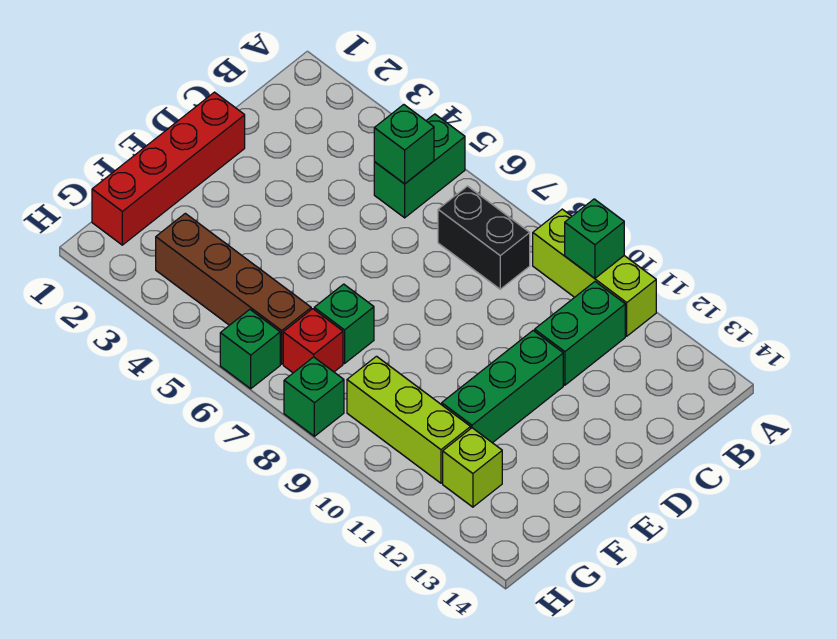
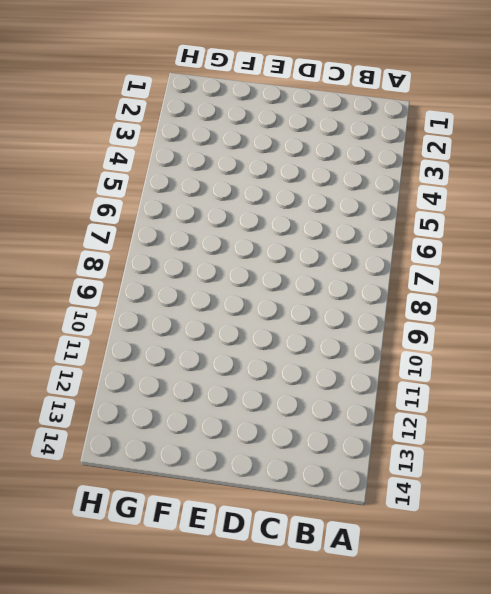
none -> green brick A5:B5 level 1
none -> lime brick A9:A11 level 1
none -> black brick B7:B8 level 1

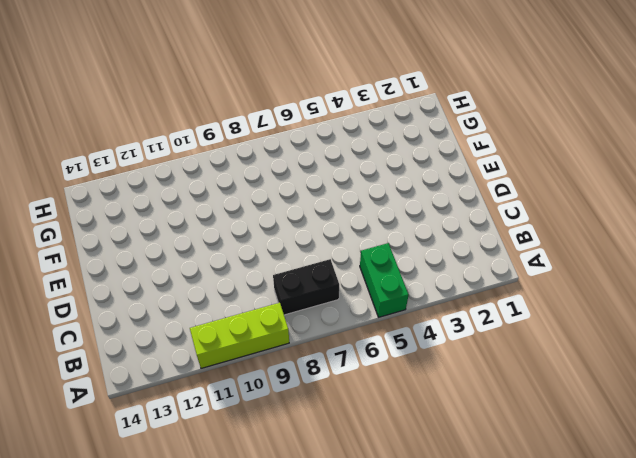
none -> green brick B11:C11 level 1
none -> red brick D1:G1 level 1
none -> green brick D11:F11 level 1

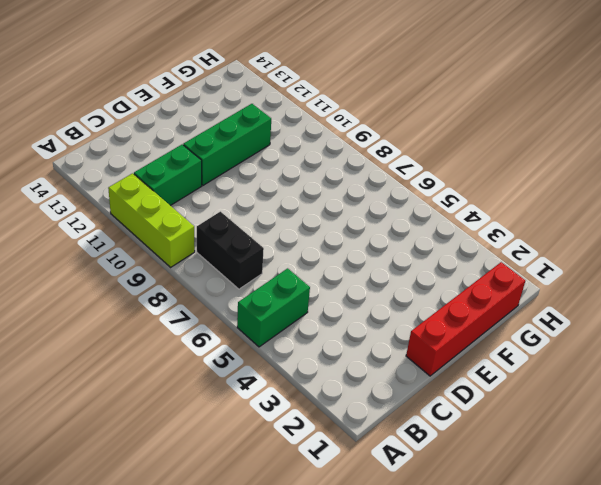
none -> green brick F7 level 1
none -> brown brick G3:G6 level 1
none -> red brick G7 level 1

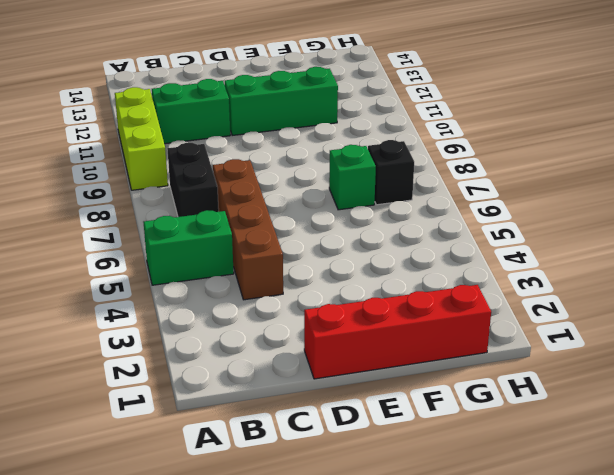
brown brick C4:C7 level 1 -> brown brick G3:G6 level 1
black brick G7 level 1 -> red brick G7 level 1
none -> lime brick G9:G11 level 1
none -> lime brick G12 level 1
none -> green brick H6 level 1

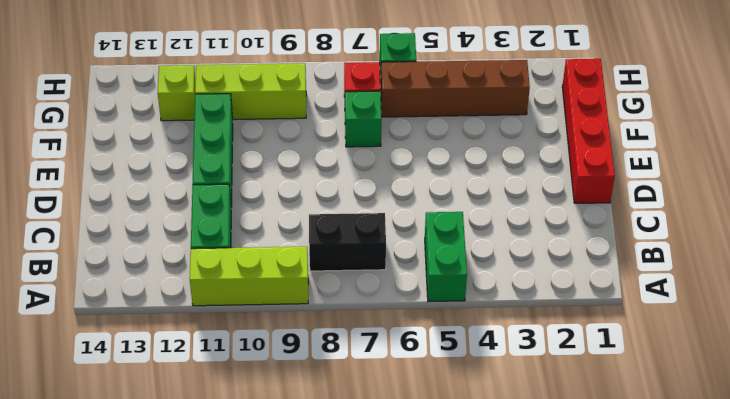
none -> green brick H8 level 1
none -> green brick A10 level 2
none -> green brick B5 level 2

